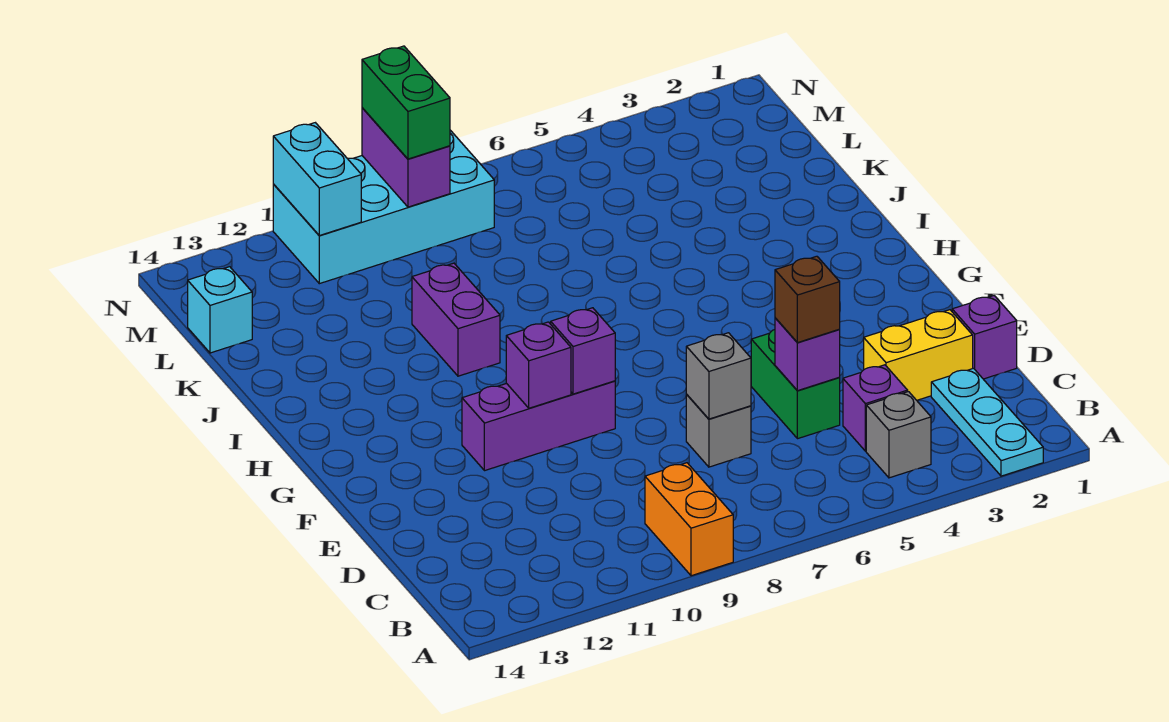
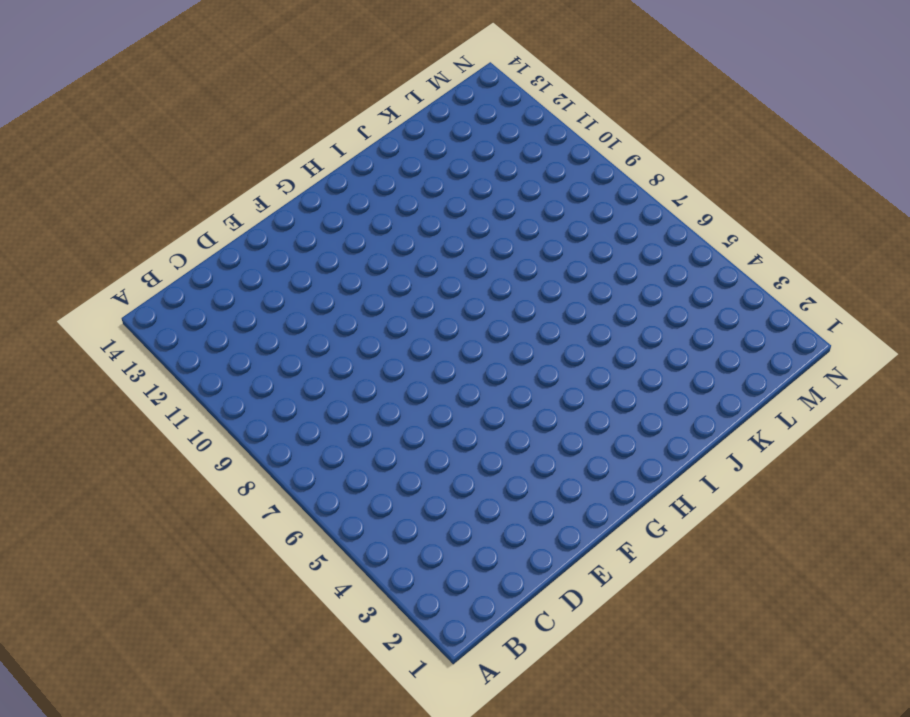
none -> cyan plate A2:C2 level 1
none -> orange brick A9:B9 level 1
none -> grey brick B4 level 1

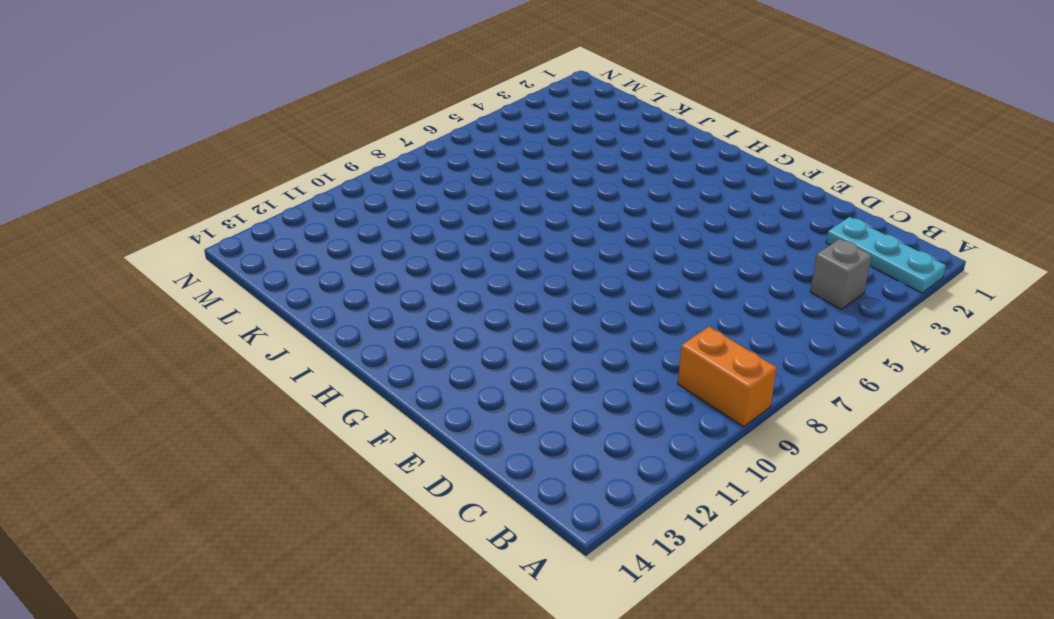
none -> purple brick C4 level 1
none -> purple brick D1 level 1
none -> yellow brick D2:D3 level 1

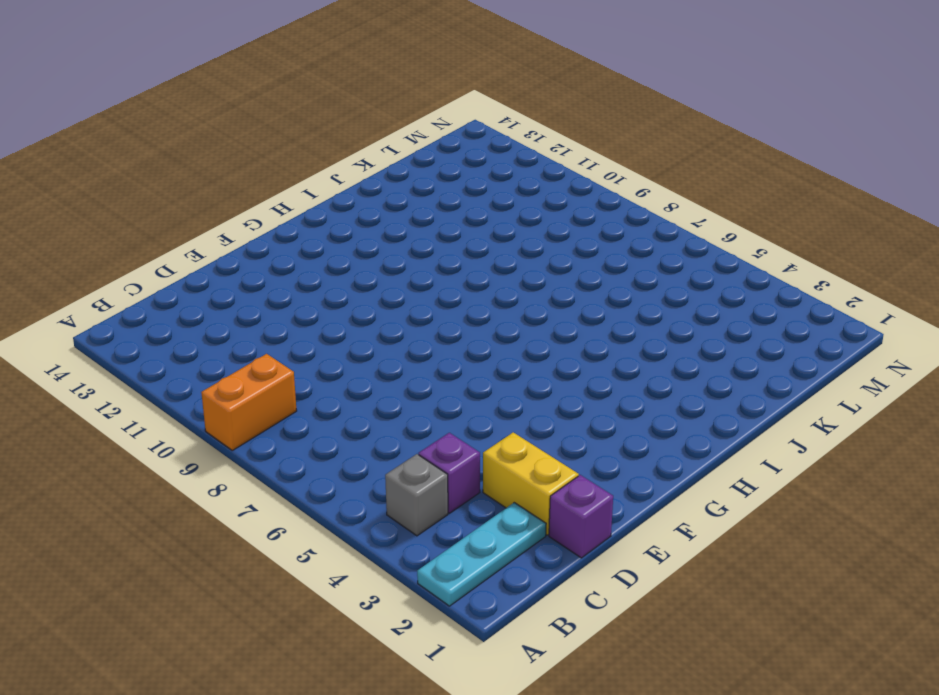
none -> green brick D5:E5 level 1
none -> grey brick D7 level 1
none -> purple brick F9:F11 level 1

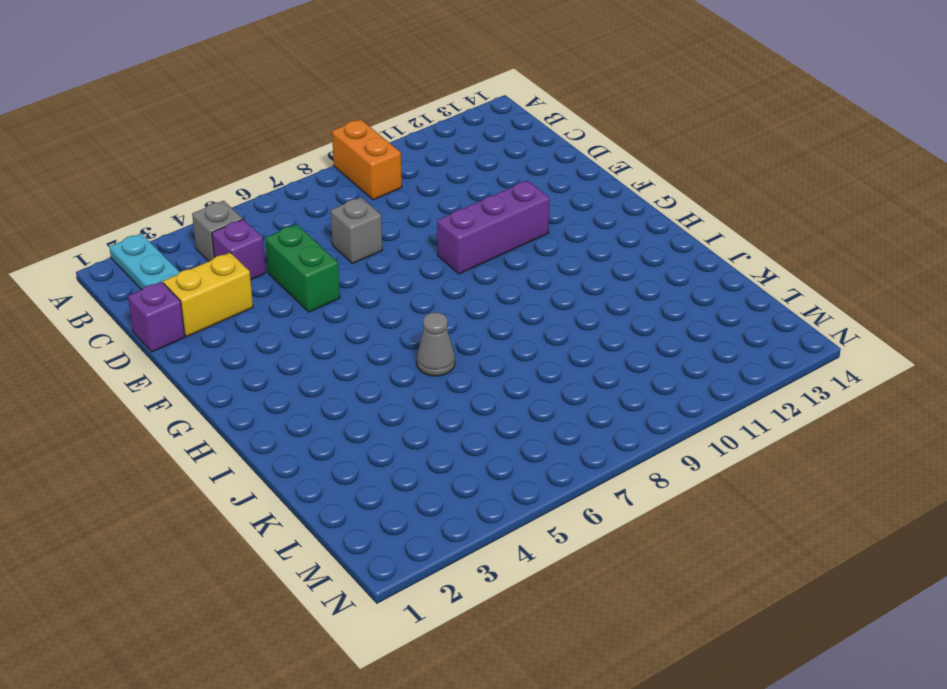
grey cone I6 level 1 -> none
none -> purple brick I10:J10 level 1
none -> cyan brick L14 level 1
none -> cyan brick M8:N11 level 1

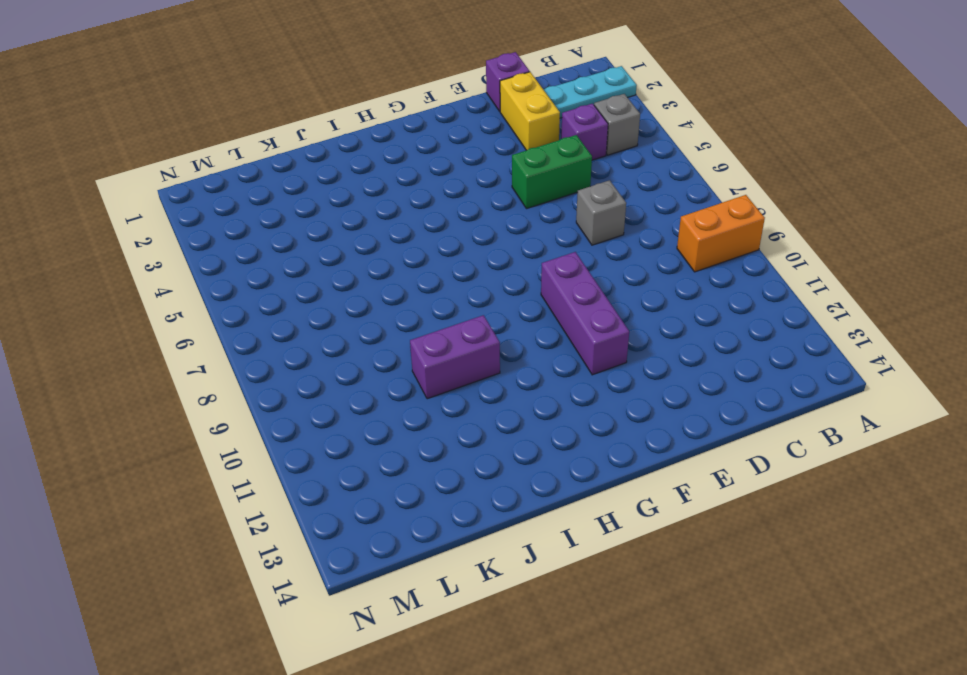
none -> cyan brick L14 level 1
none -> cyan brick M8:N11 level 1
none -> purple brick D5 level 2

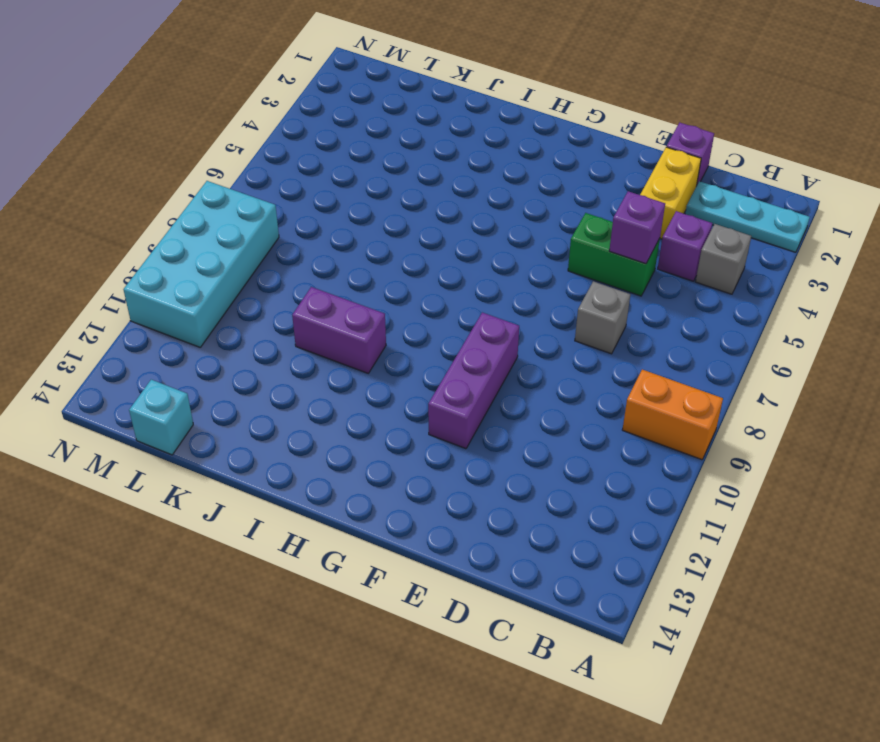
none -> grey brick D7 level 2
none -> purple brick F9 level 2
none -> purple brick F10 level 2

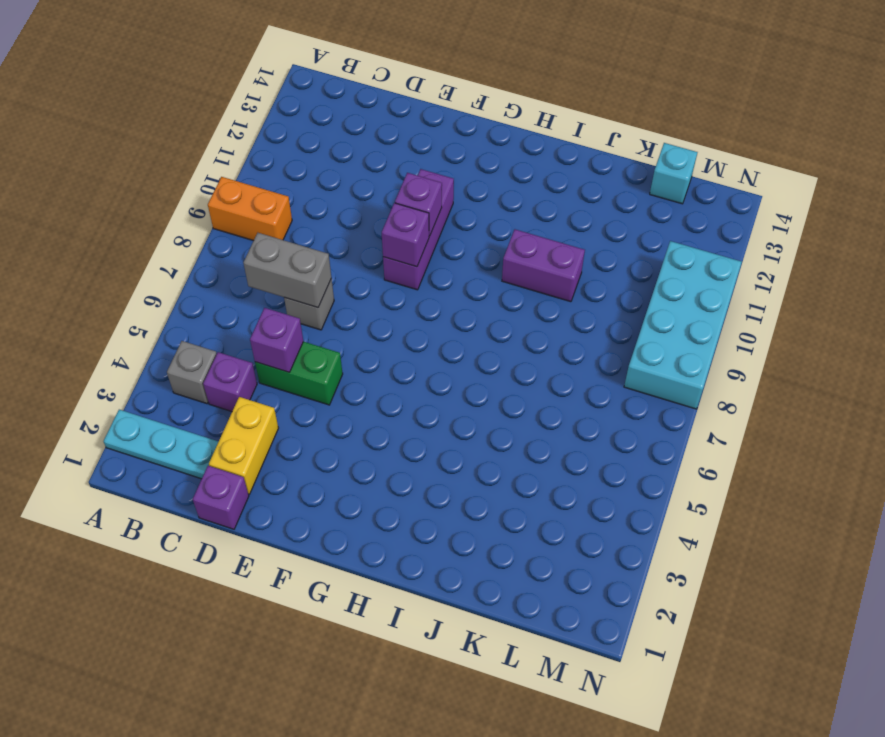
grey brick C7:D7 level 2 -> grey brick D7 level 2
none -> purple brick M9:N9 level 2
none -> cyan brick M11:N11 level 2
none -> brown brick D5 level 3

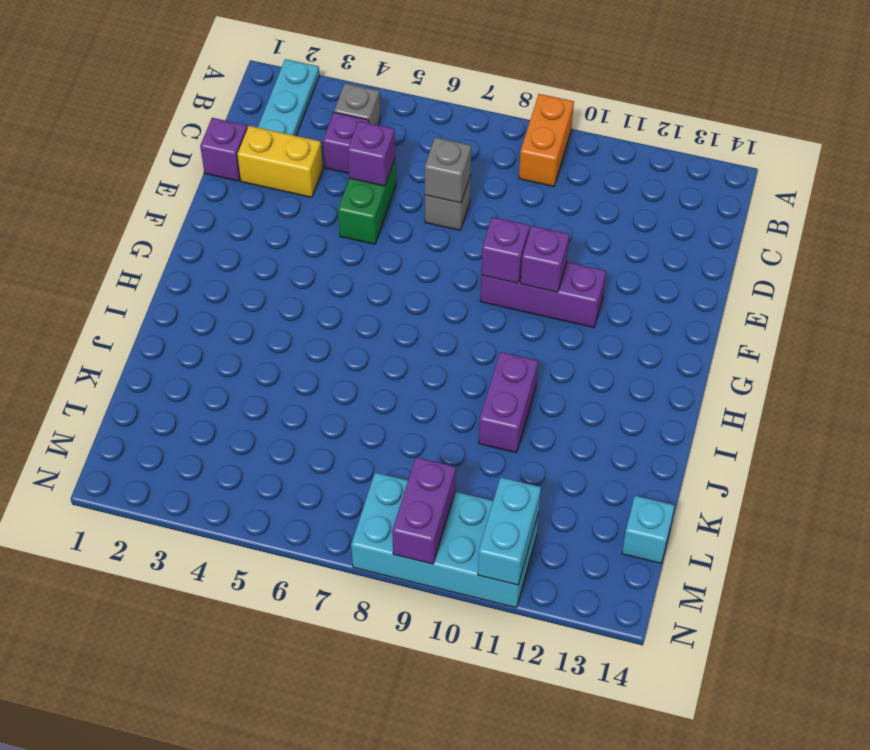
none -> brown brick D5 level 3
none -> green brick M9:N9 level 3

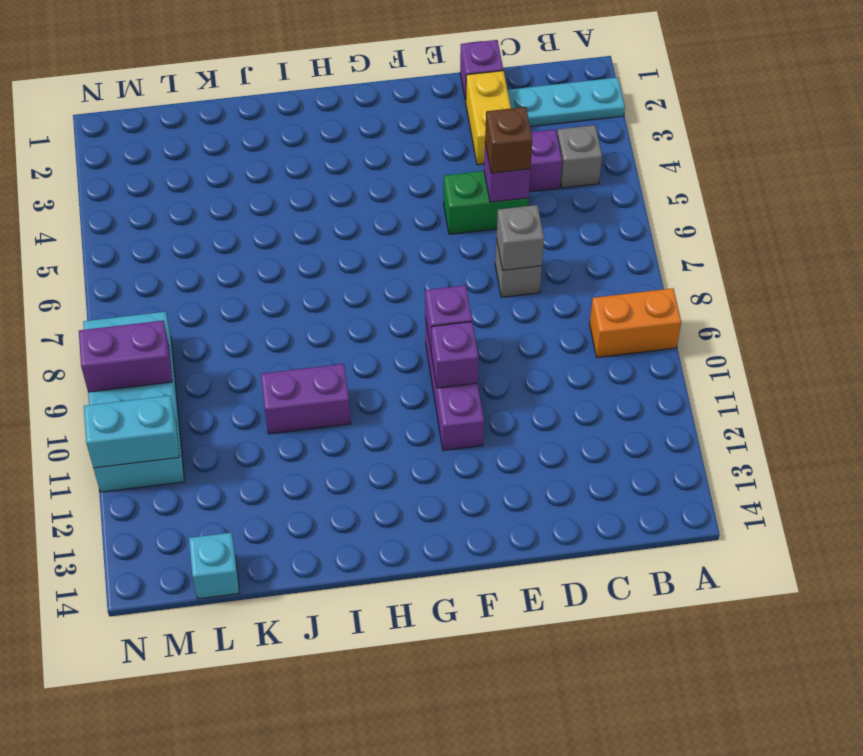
none -> green brick M9:N9 level 3

